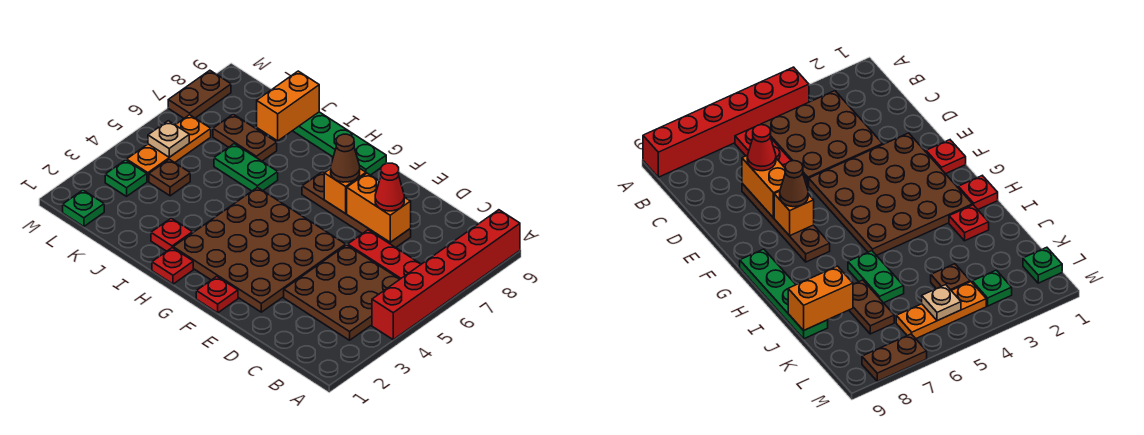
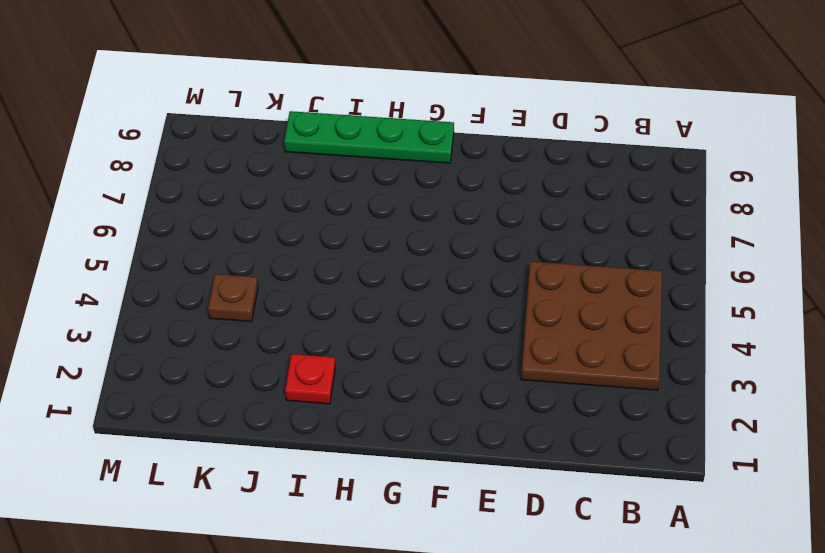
none -> red brick A4:A9 level 1
none -> red plate B6:D6 level 1
none -> brown plate D7:G7 level 1

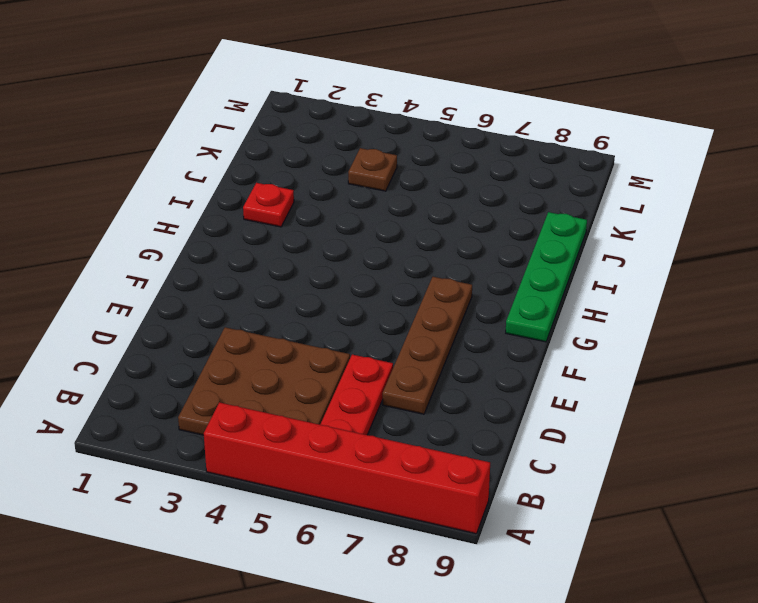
none -> brown plate E2:H5 level 1
none -> red plate F1 level 1
none -> red plate H1 level 1

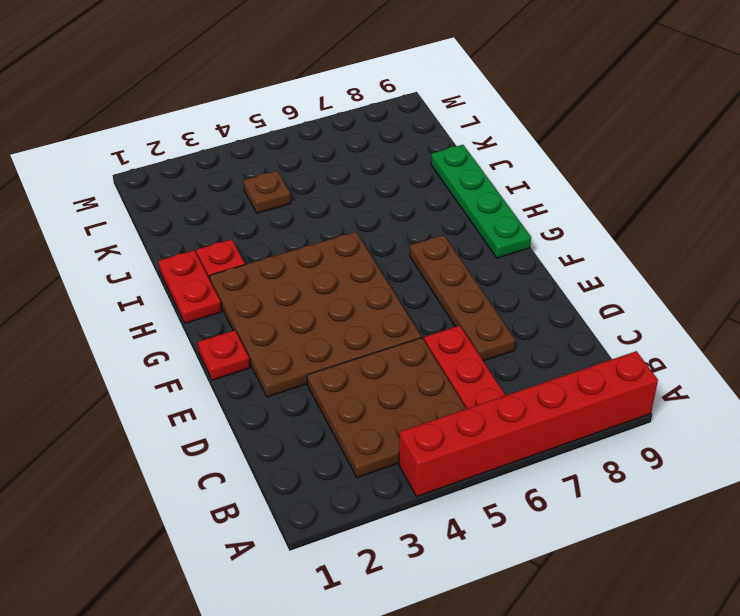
red plate H1:I1 level 1 -> red plate H1 level 1
none -> green plate I6:J6 level 1
none -> brown plate J7:K7 level 1
none -> green plate L1 level 1

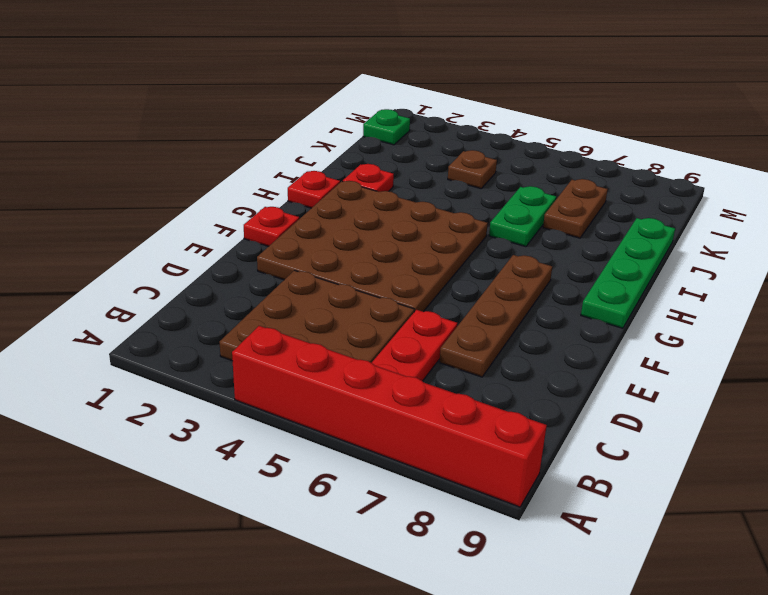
none -> green plate L3 level 1
none -> orange plate L4:L6 level 1
none -> brown plate M7:M8 level 1

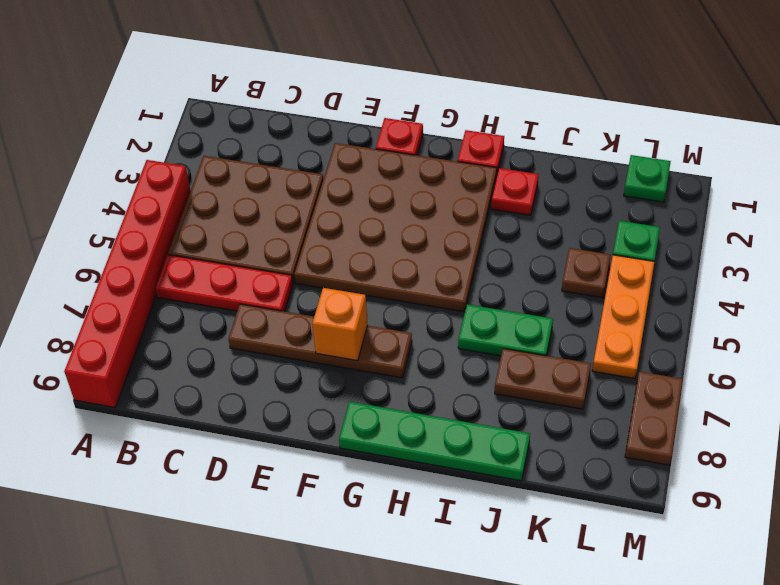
none -> orange brick D7:E7 level 2
none -> orange brick J8:J9 level 2
none -> tan plate L5 level 2

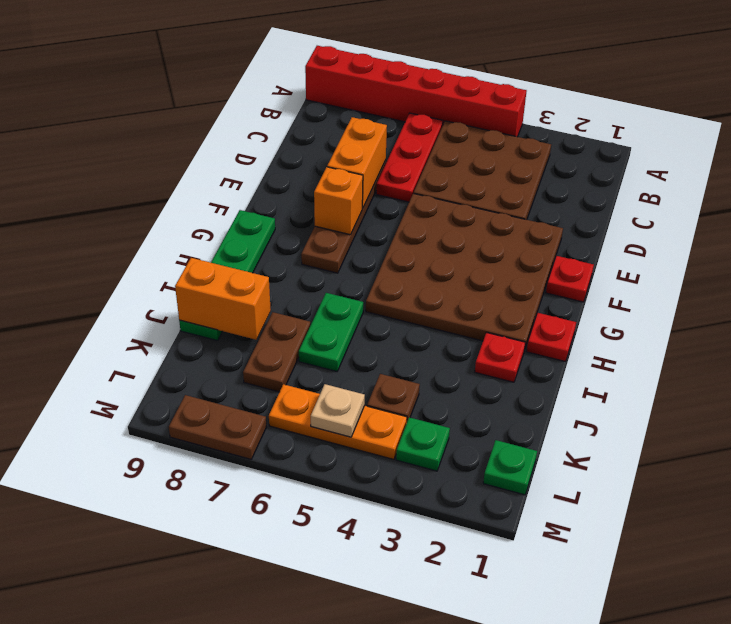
none -> red cone D7 level 3
none -> brown cone F7 level 3

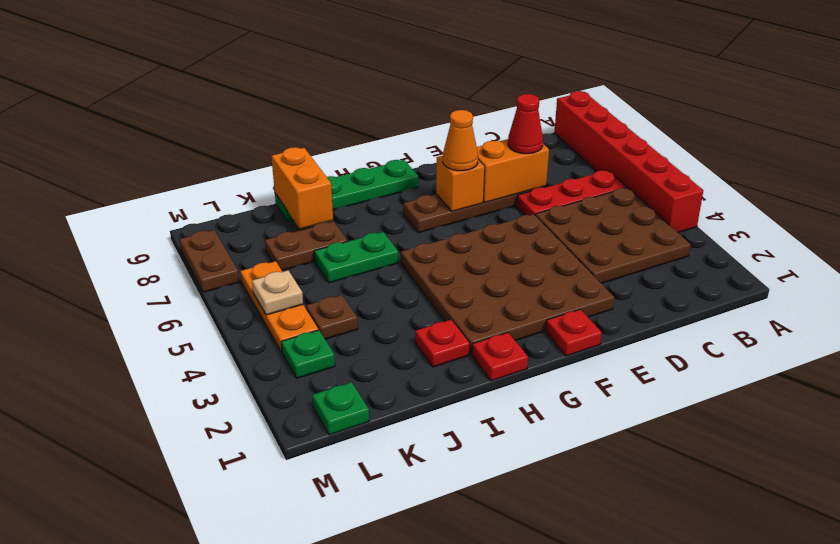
orange cone F7 level 3 -> brown cone F7 level 3

